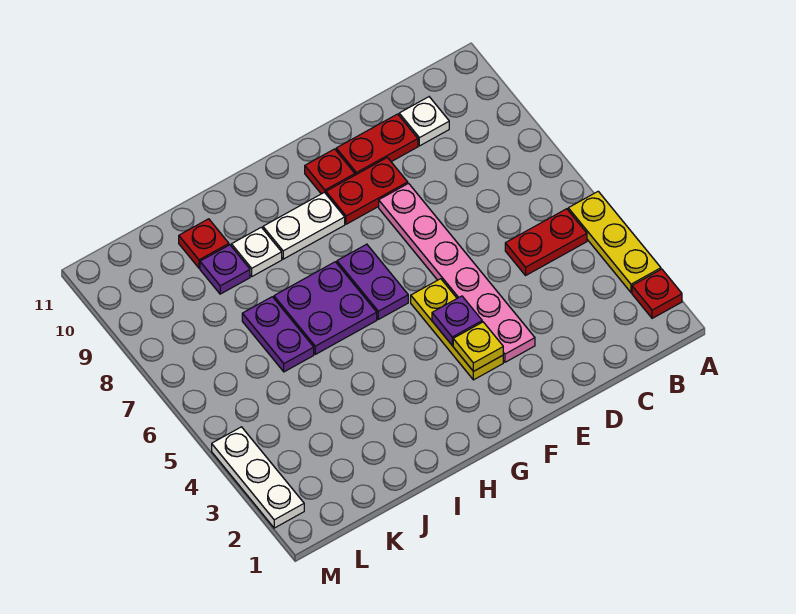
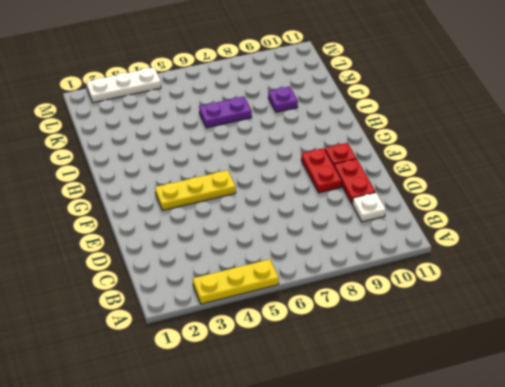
none -> red plate A2 level 1
none -> red plate B5:C5 level 1
none -> pink plate E3:E8 level 1

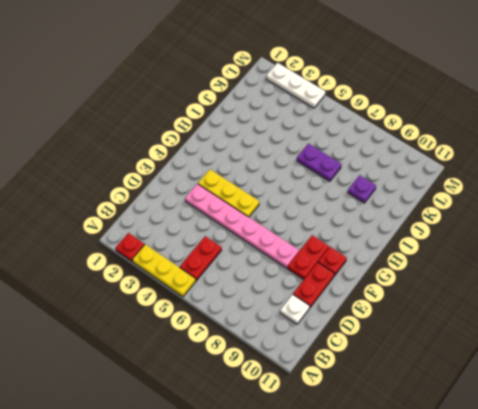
none -> purple plate G6:G7 level 1
none -> white plate G9:H9 level 1
none -> purple plate H6:I7 level 1

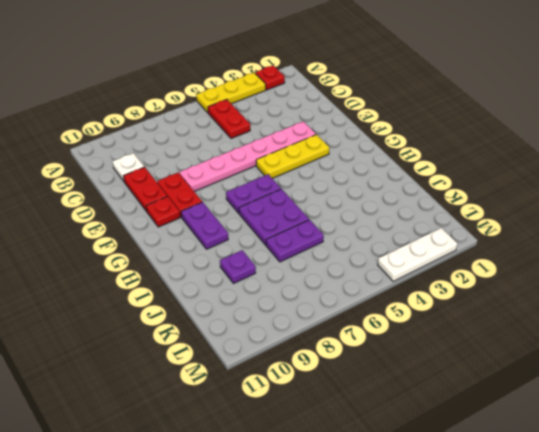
purple plate G9:H9 level 1 -> white plate G9:H9 level 1
none -> white plate I9 level 1
none -> red plate J10 level 1
none -> yellow plate F3 level 2

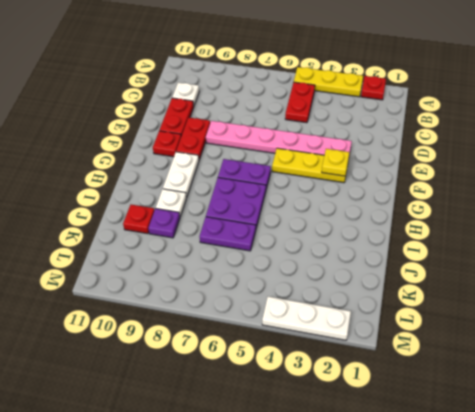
none -> purple plate F4 level 2

